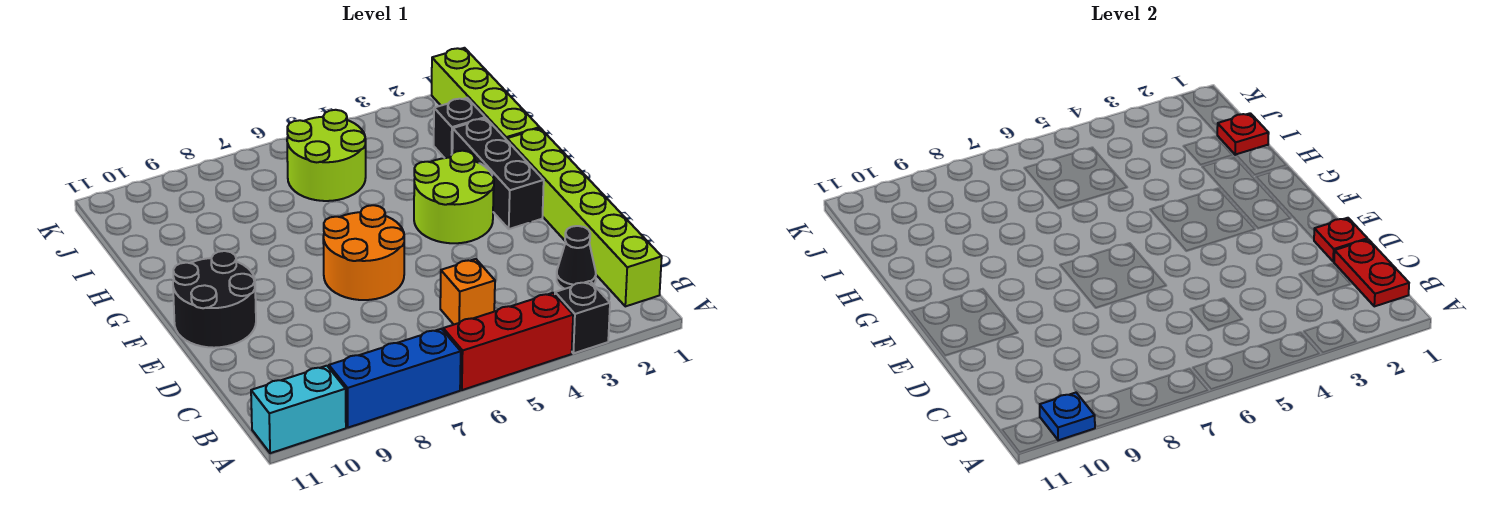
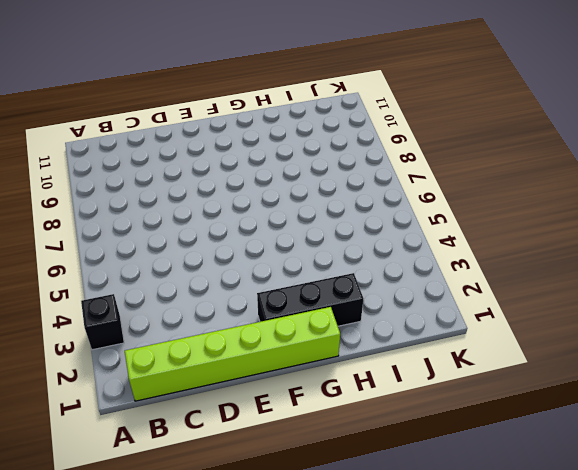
none -> red brick A4:A6 level 1
none -> blue brick A7:A9 level 1
none -> cyan brick A10:A11 level 1

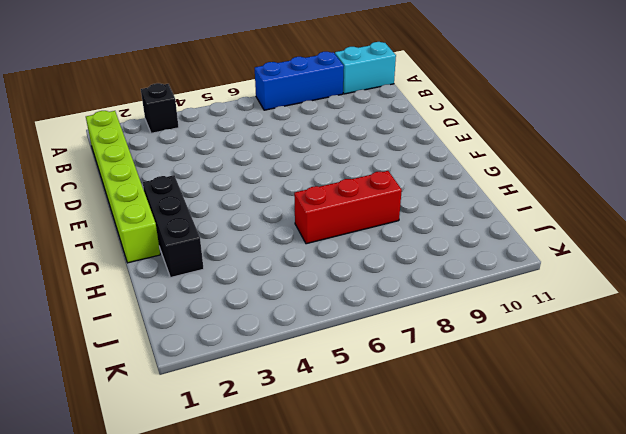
red brick H6:H8 level 1 -> red brick A4:A6 level 1
none -> black cone C2 level 1
none -> orange brick C5 level 1
none -> orange round brick E6:F7 level 1

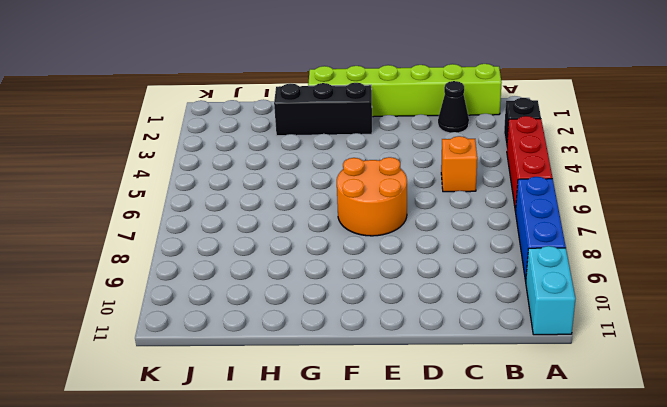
none -> black round brick E10:F11 level 1
none -> lime round brick F3:G4 level 1
none -> lime brick H1:K1 level 1

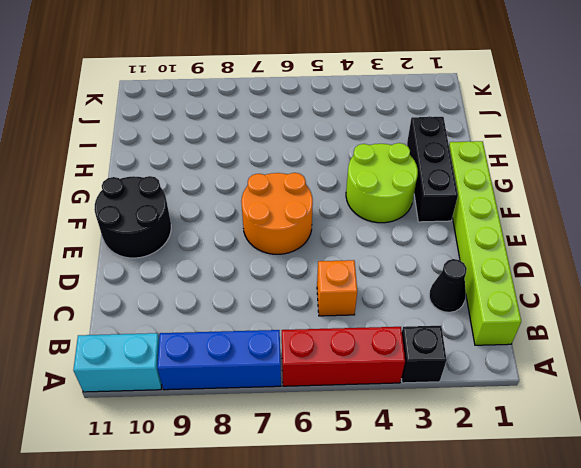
none -> lime brick H1:K1 level 1
none -> black brick I2 level 1
none -> lime round brick I5:J6 level 1

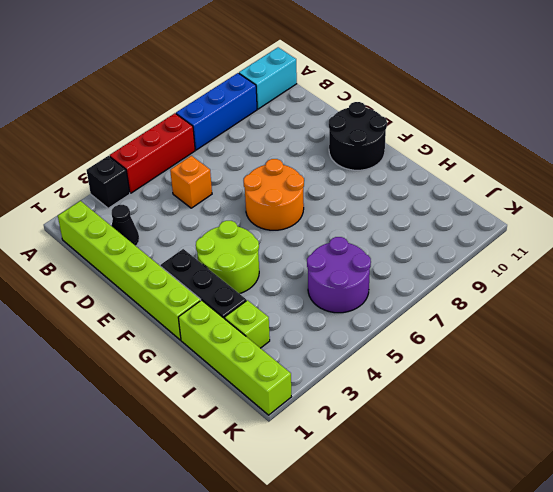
lime brick I2 level 1 -> black brick I2 level 1
purple round brick I5:J6 level 1 -> lime round brick I5:J6 level 1
none -> blue plate A10 level 2
none -> red plate B1:C1 level 2
none -> red plate D1 level 2

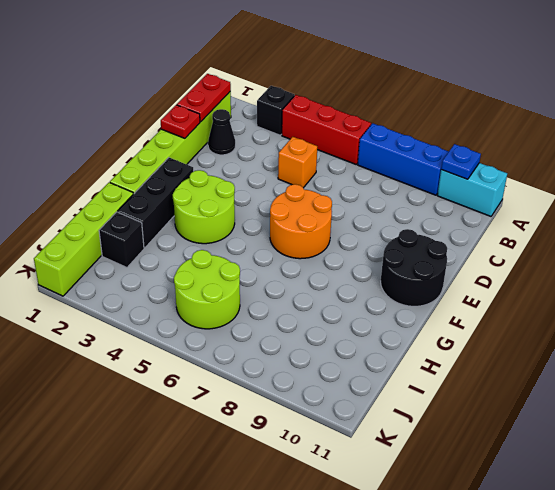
none -> red plate I1 level 2

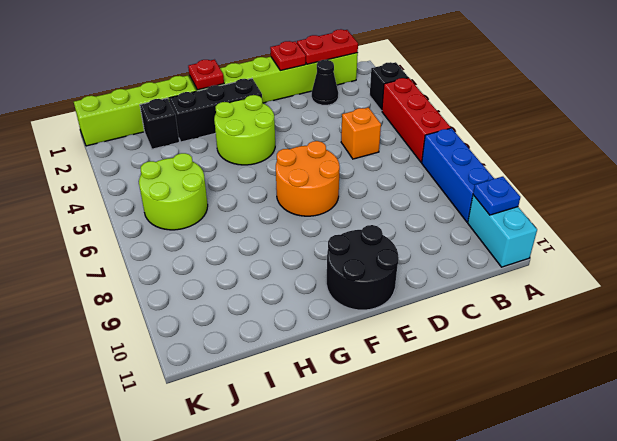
red plate G1 level 2 -> red plate I1 level 2

